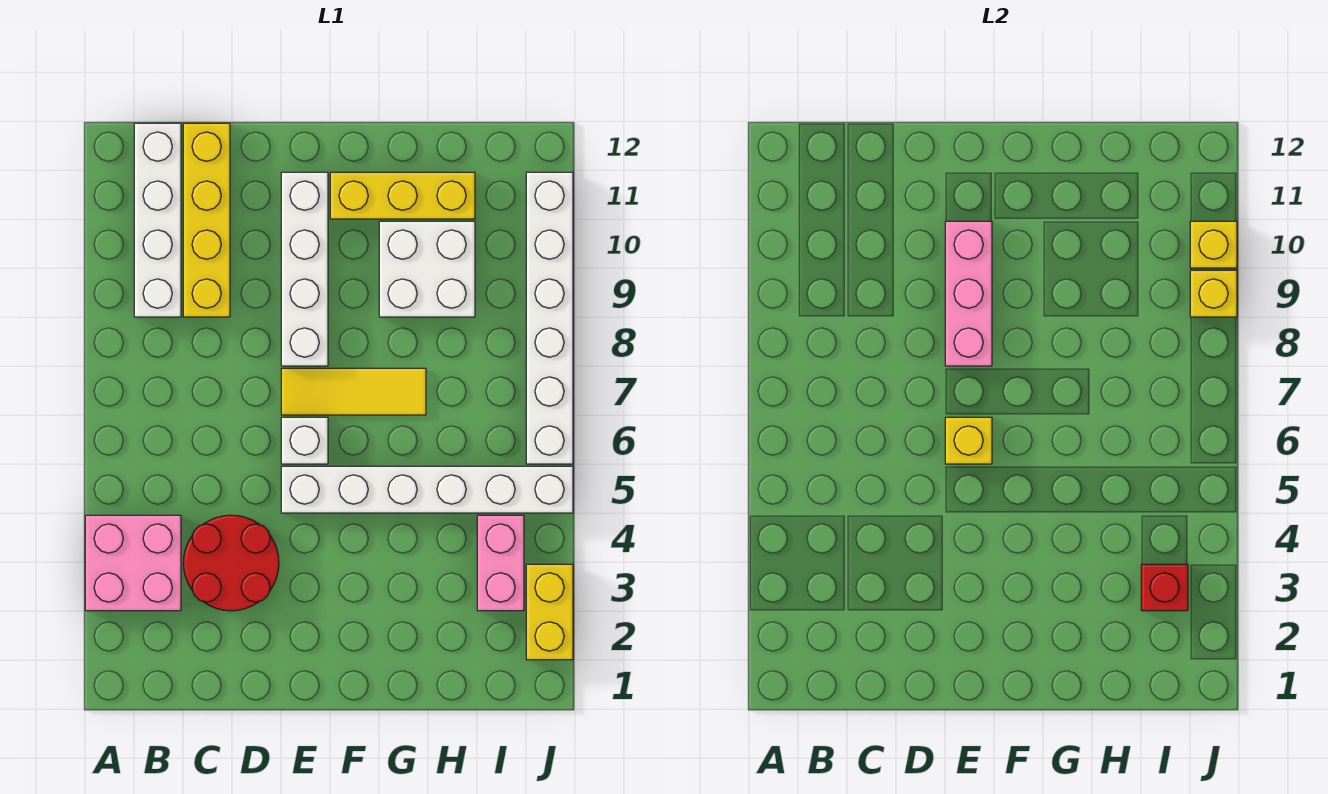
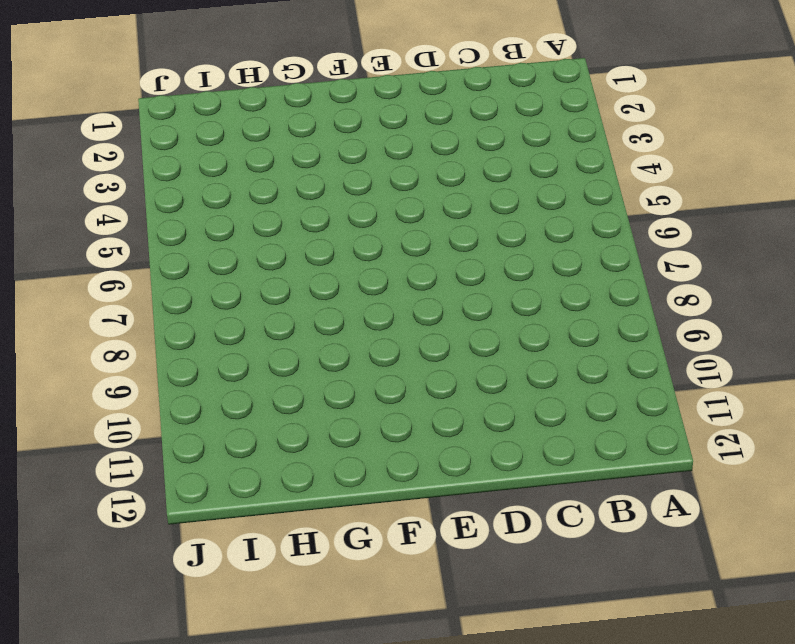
none -> pink brick A3:B4 level 1
none -> white brick B9:B12 level 1
none -> red round brick C3:D4 level 1

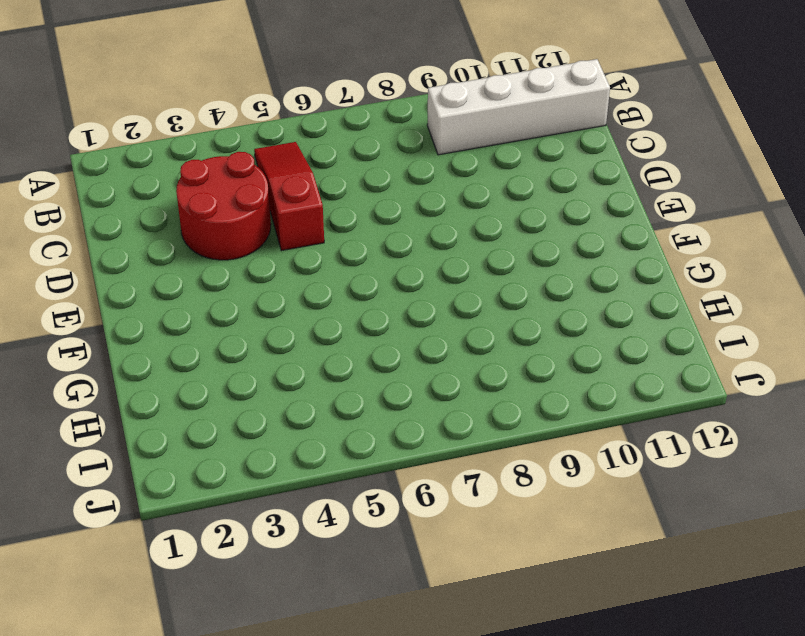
red slope B5:D5 level 1 top D -> none
none -> pink brick A3:B4 level 1
none -> yellow brick C9:C12 level 1
none -> white brick E5:J5 level 1

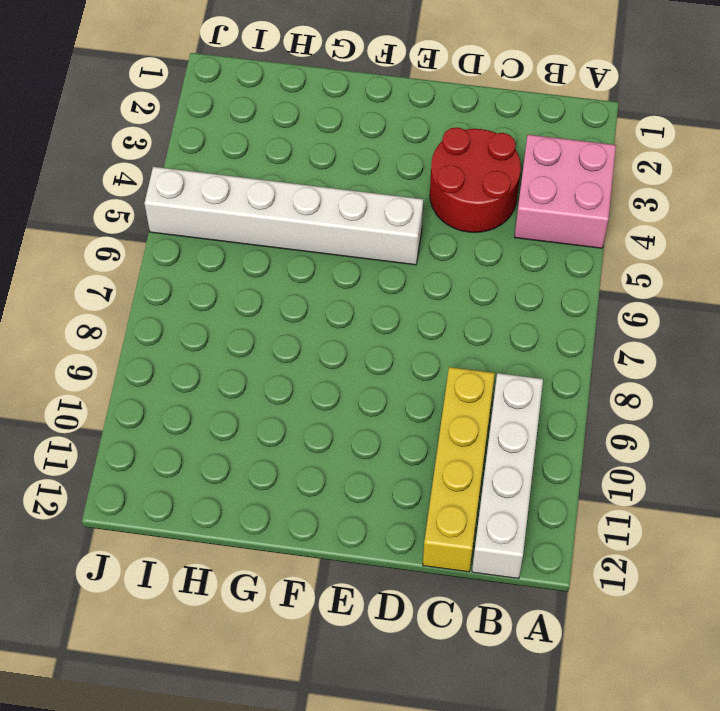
none -> white brick E6 level 1
none -> yellow tile E7:G7 level 1
none -> white brick E8:E11 level 1

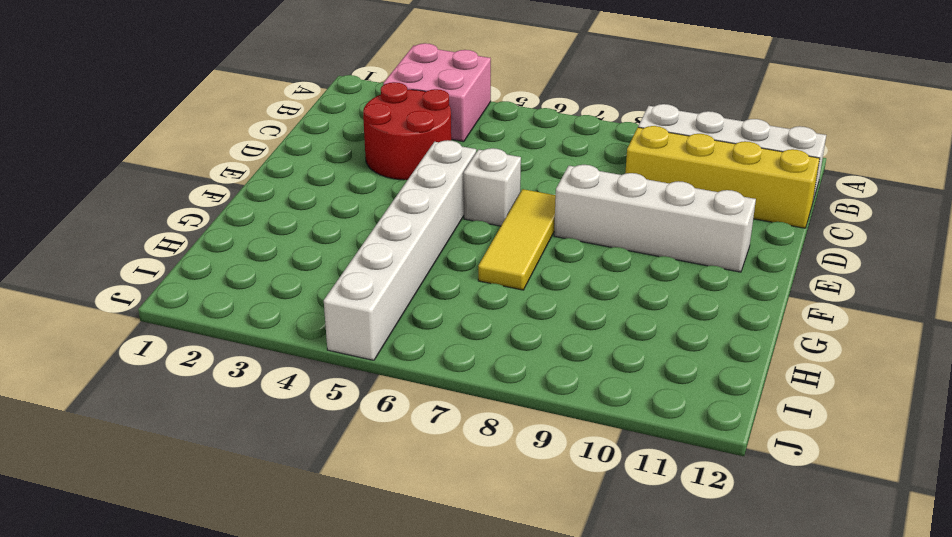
none -> yellow brick F11:H11 level 1
none -> white brick G9:H10 level 1
none -> pink brick I3:I4 level 1

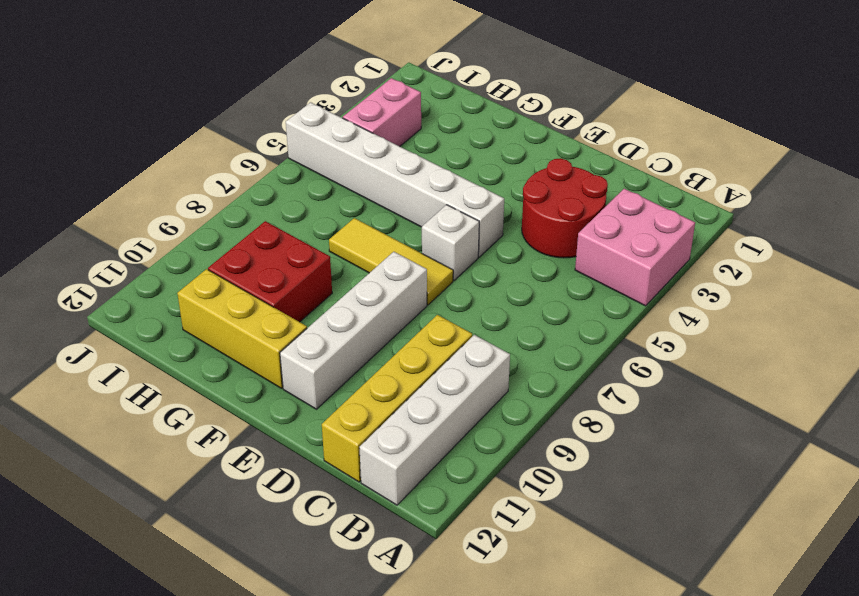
red brick G9:H10 level 1 -> white brick G9:H10 level 1
none -> yellow brick J2:J3 level 1
none -> white brick J6:J11 level 1
none -> yellow brick E6 level 2

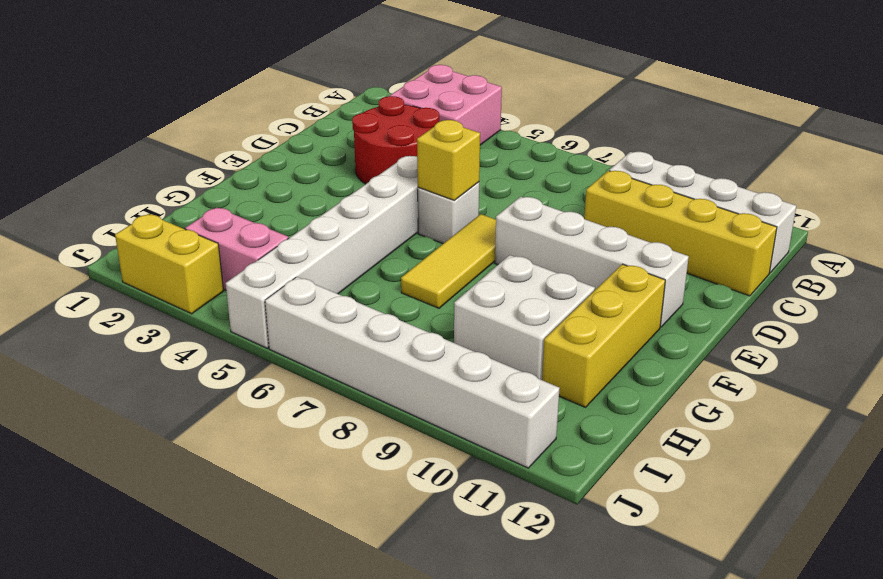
none -> pink brick E8:E10 level 2
none -> red brick I3 level 2
none -> yellow brick J9 level 2

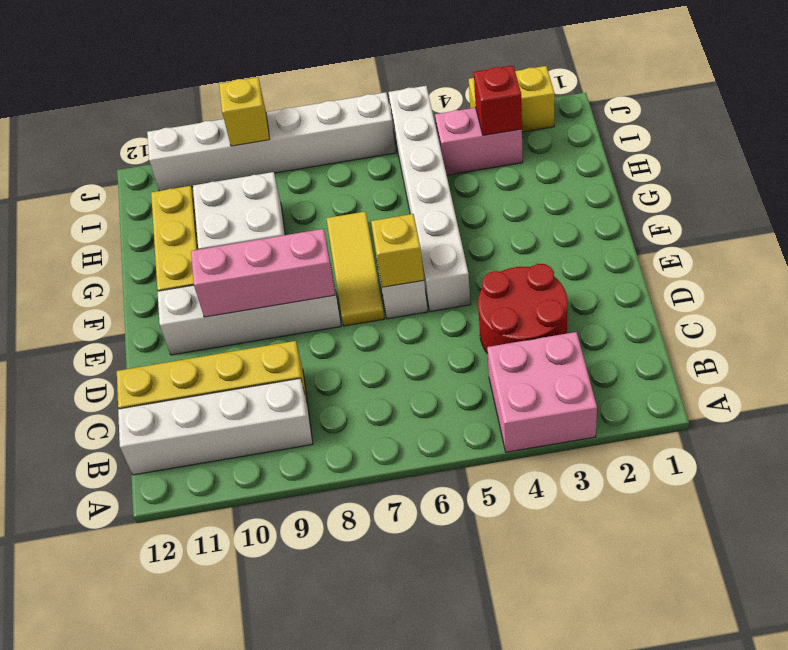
none -> yellow brick J10 level 2

